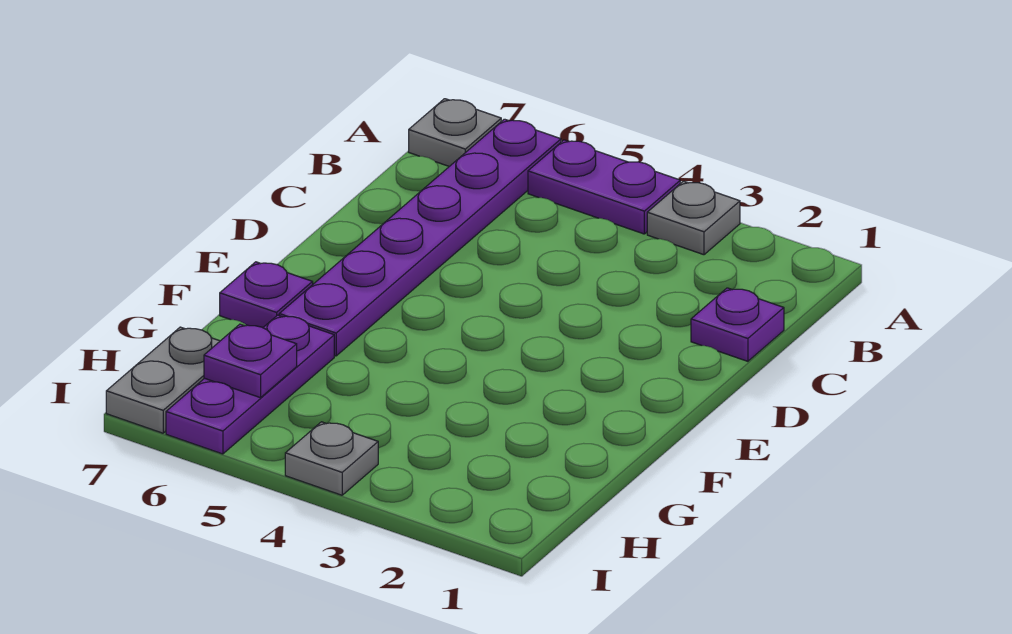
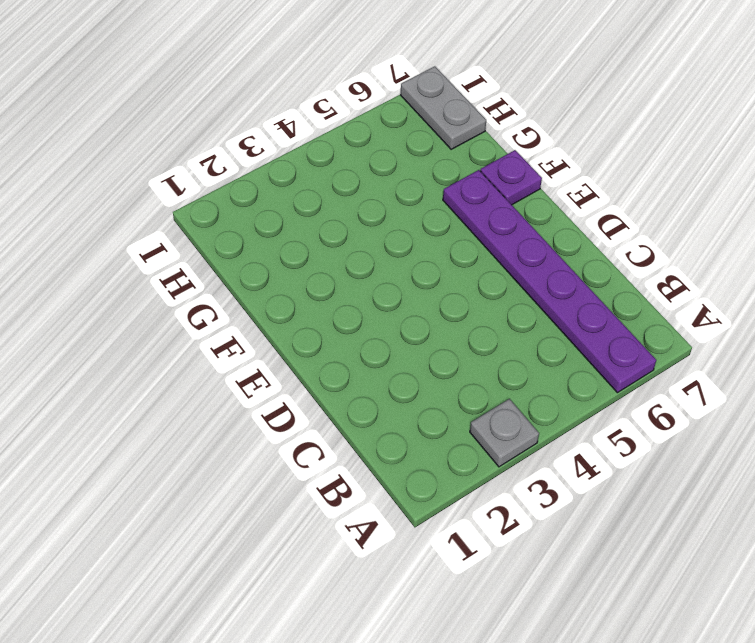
none -> purple plate A4:A5 level 1
none -> grey plate A7 level 1

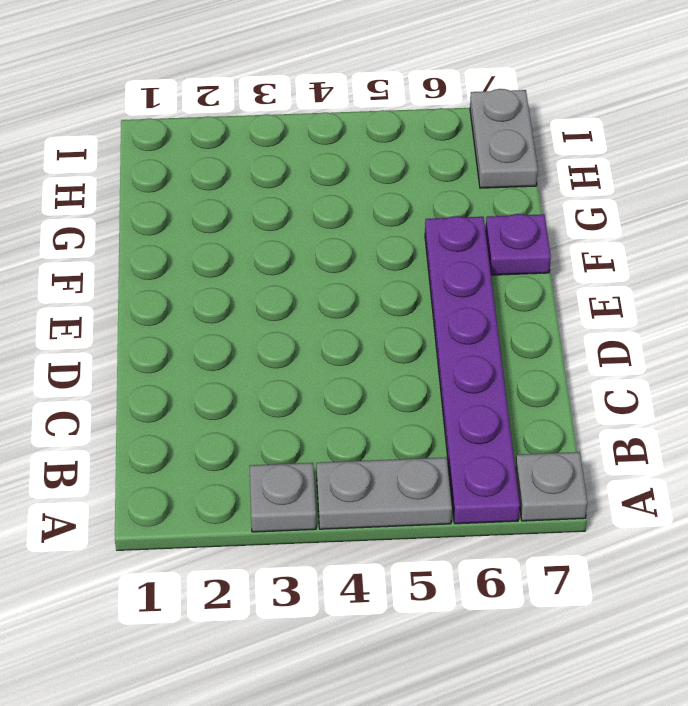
grey plate A4:A5 level 1 -> purple plate A4:A5 level 1
none -> purple plate C1 level 1
none -> purple plate G6:I6 level 1

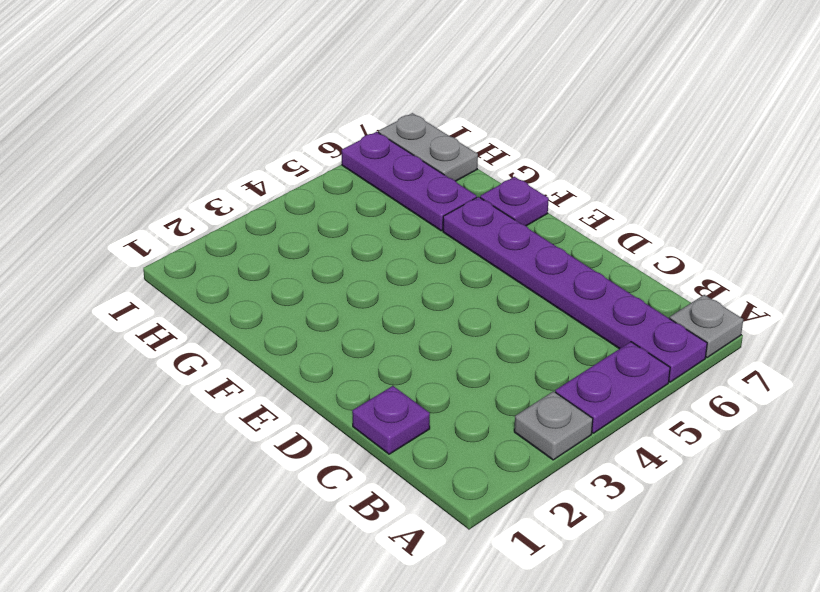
none -> grey plate I4 level 1
none -> purple plate H6 level 2

